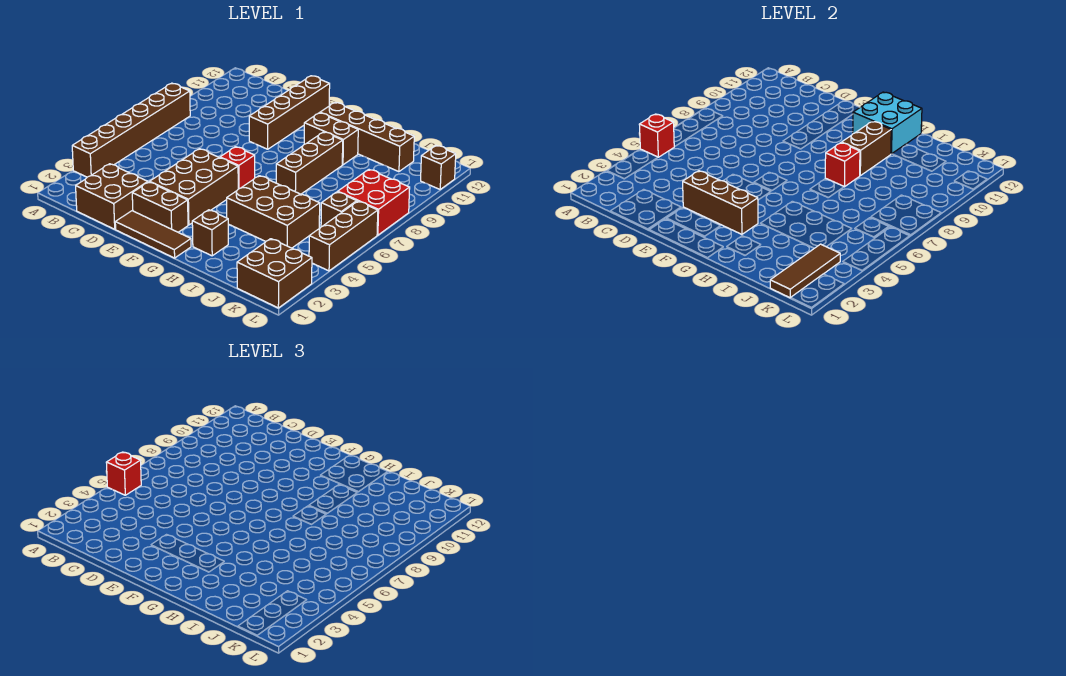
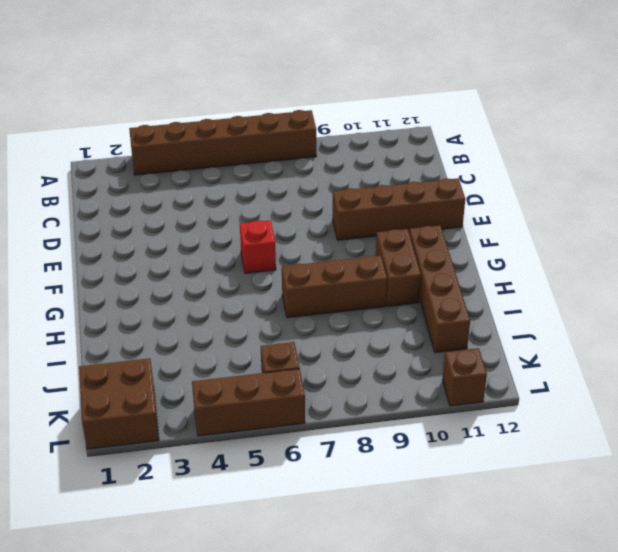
none -> brown brick C1:D2 level 1
none -> brown tile E1:G1 level 1
none -> brown brick E2:F2 level 1

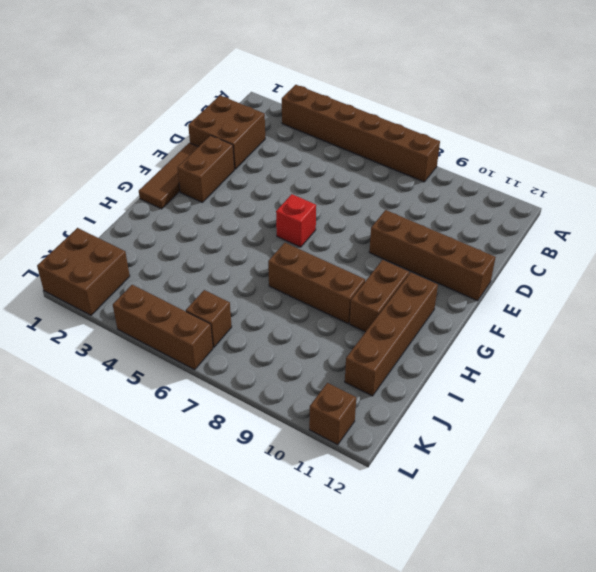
none -> brown brick E3:F5 level 1
none -> brown brick H2 level 1
none -> brown brick H4:J5 level 1

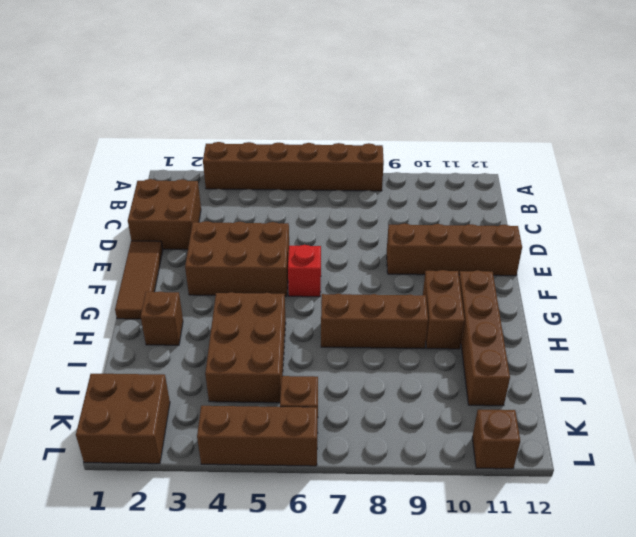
none -> brown brick E2:F2 level 1
none -> red brick K7:L8 level 1
none -> red brick A5 level 2

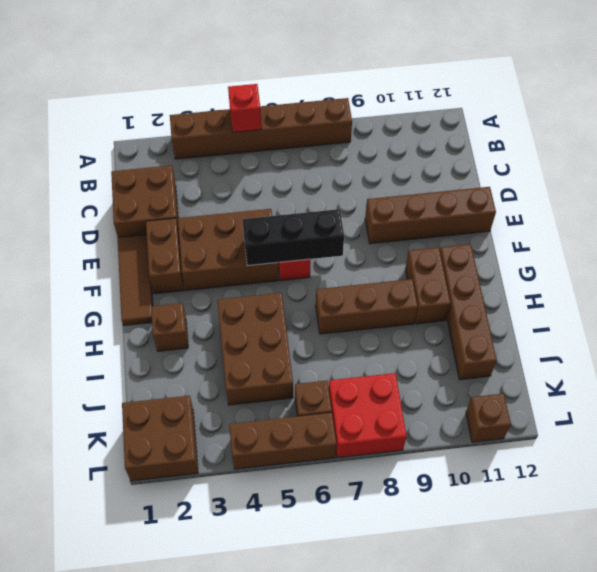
black brick F5:F7 level 2 -> none
none -> brown brick E3:G3 level 2
none -> cyan brick G11:H12 level 2
none -> red brick H8 level 2

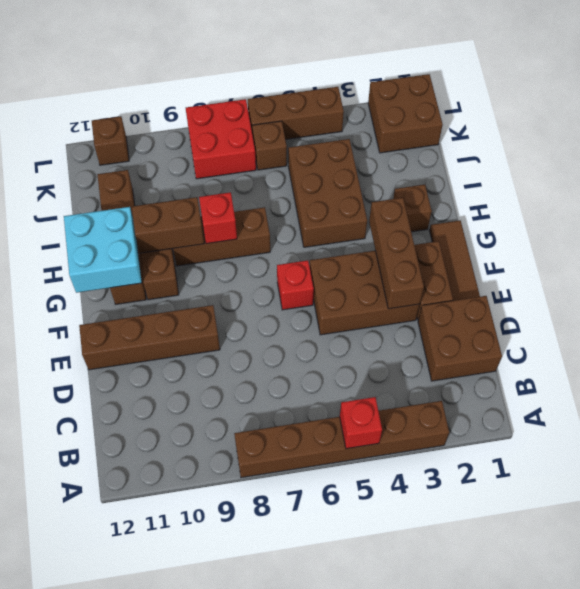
none -> brown tile K1:K3 level 2
none -> red brick A5 level 3

